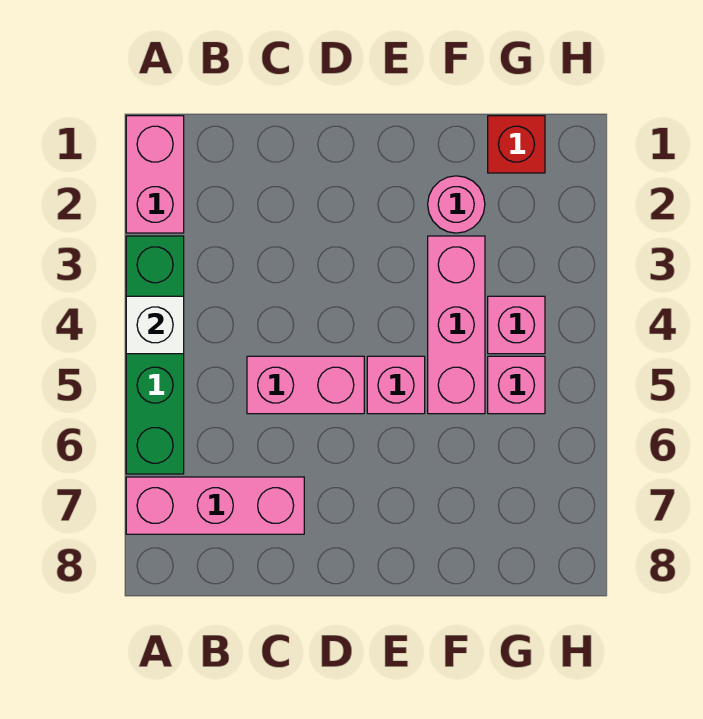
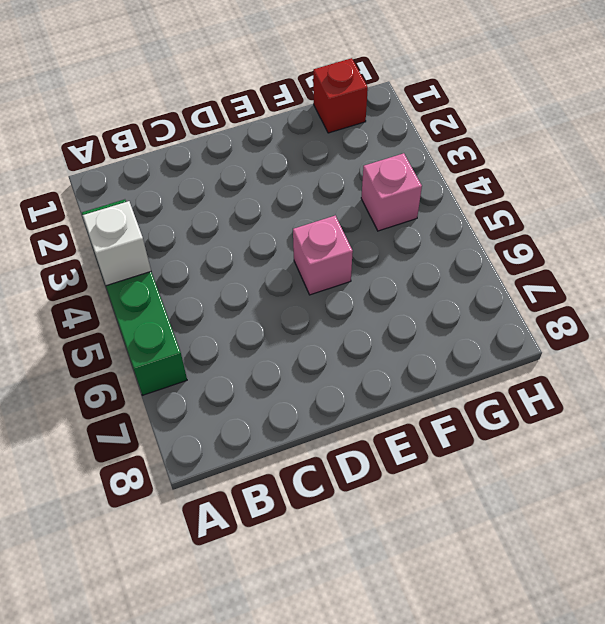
none -> pink brick A1:A2 level 1
none -> pink brick A7:C7 level 1

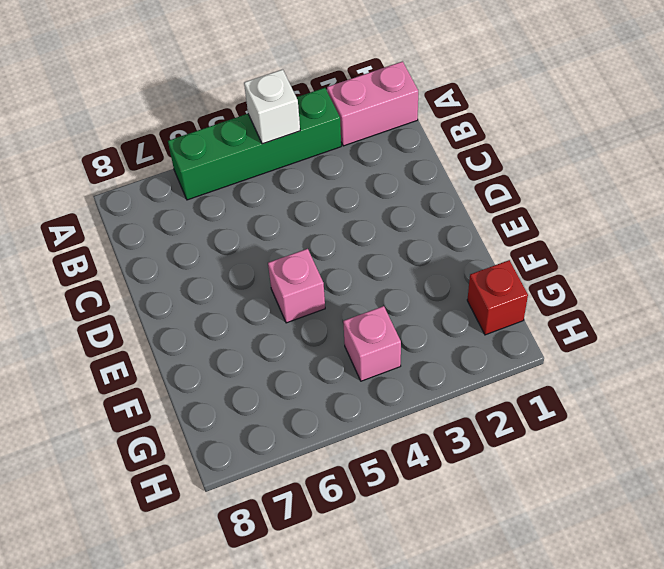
none -> pink brick A7:C7 level 1
none -> pink brick C5:D5 level 1

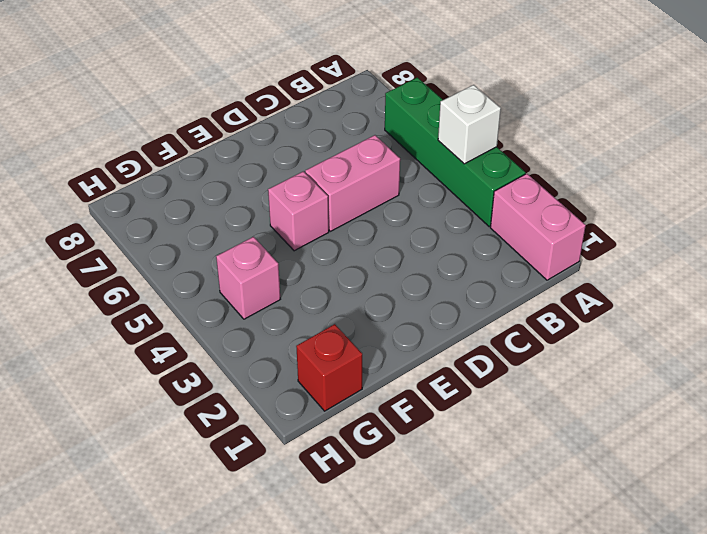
none -> pink brick A7:C7 level 1
none -> pink round brick F2 level 1

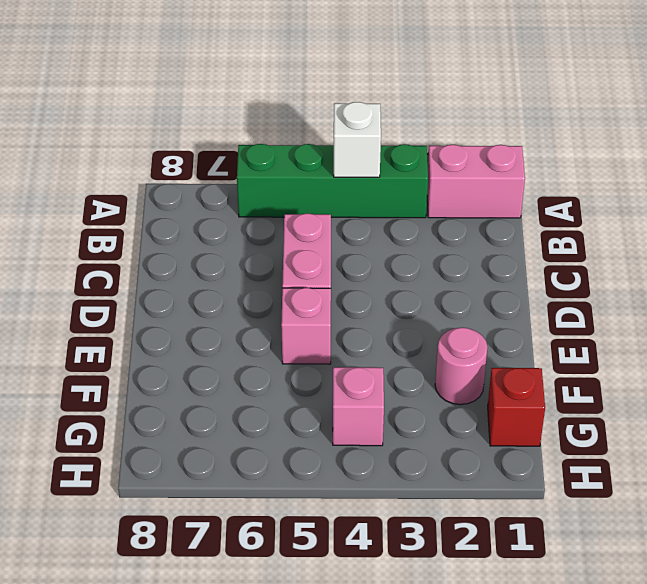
none -> pink brick A7:C7 level 1
none -> pink brick F3:F5 level 1

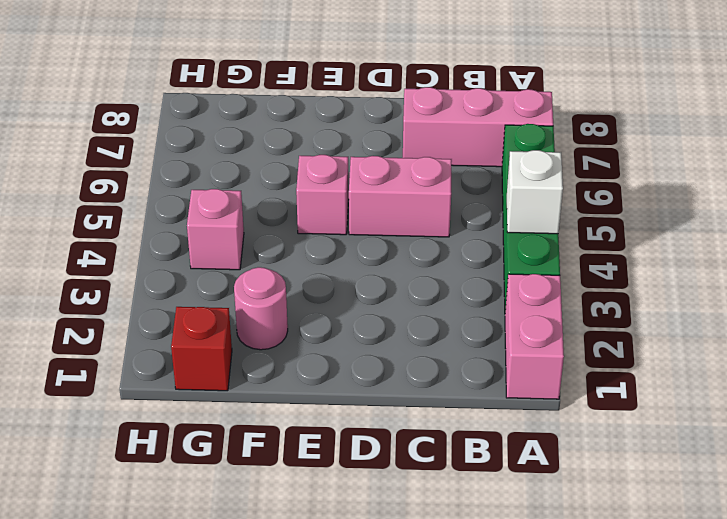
none -> pink brick F3:F5 level 1
none -> pink brick G5 level 1

